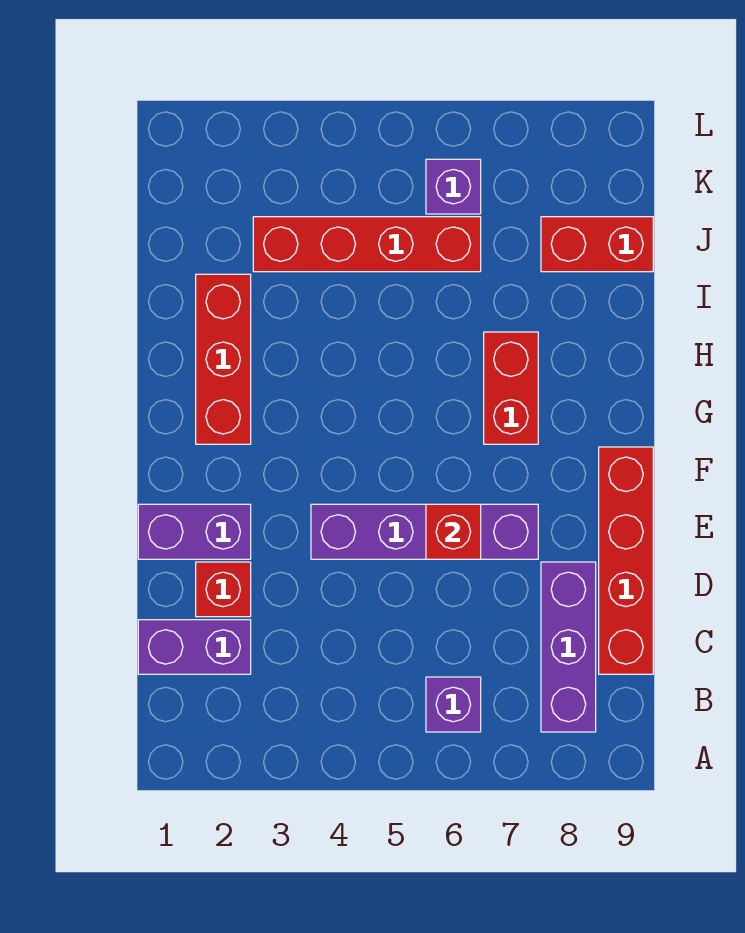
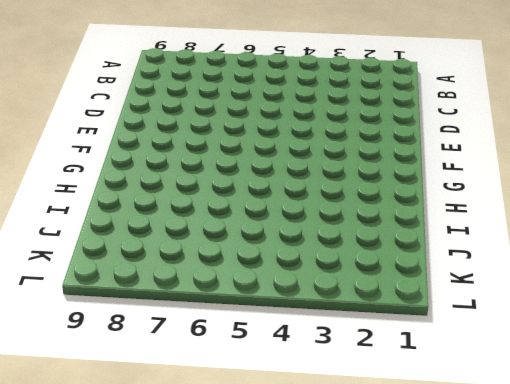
none -> purple brick B6 level 1
none -> purple brick B8:D8 level 1
none -> purple brick C1:C2 level 1

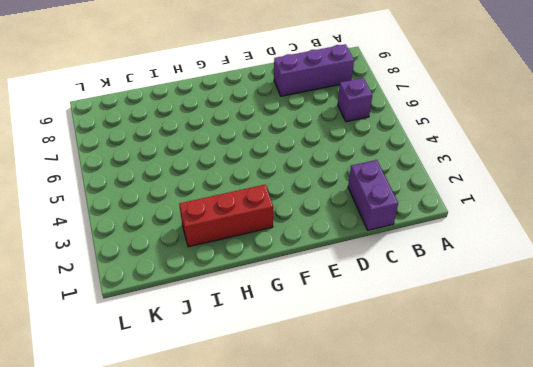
none -> red brick C9:F9 level 1
none -> red brick D2 level 1
none -> purple brick E1:E2 level 1

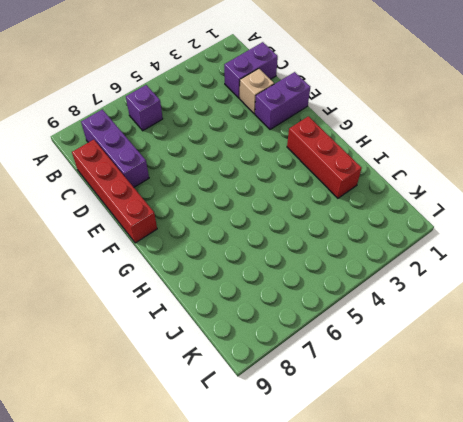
tan brick D2 level 1 -> red brick D2 level 1
none -> purple brick E4:E7 level 1
none -> red brick G7:H7 level 1
none -> red brick J3:J6 level 1

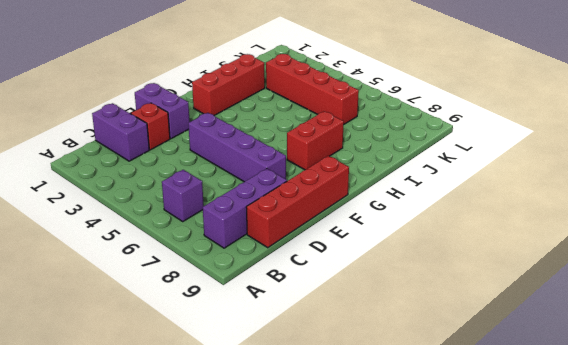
none -> red brick J8:J9 level 1
none -> purple brick K6 level 1
none -> red brick E6 level 2

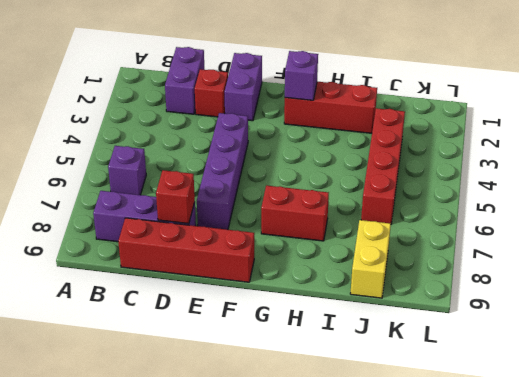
red brick D8 level 2 -> red brick E6 level 2
purple brick G2 level 2 -> purple brick K6 level 1
yellow brick J8:J9 level 1 -> red brick J8:J9 level 1

